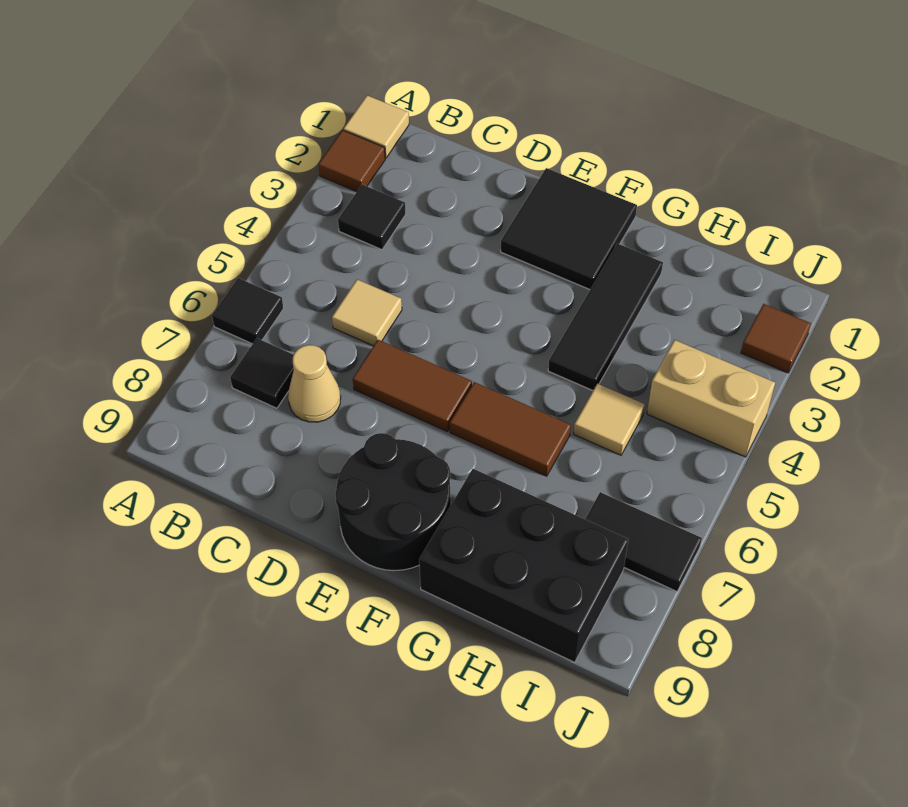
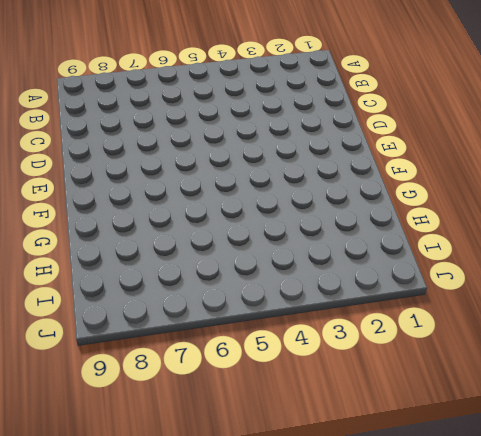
none -> tan tile A1 level 1
none -> brown tile A2 level 1
none -> black tile A6 level 1

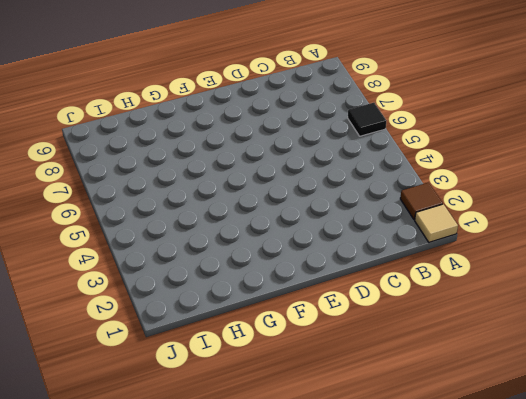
none -> black tile B3 level 1
none -> black tile B7 level 1
none -> tan tile C5 level 1

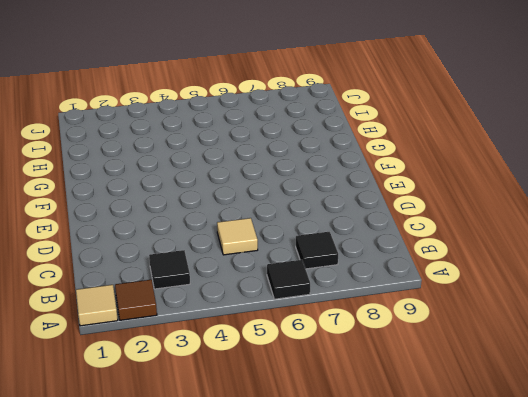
none -> tan cone C7 level 1
none -> brown tile D6:E6 level 1
none -> black tile E1:F2 level 1

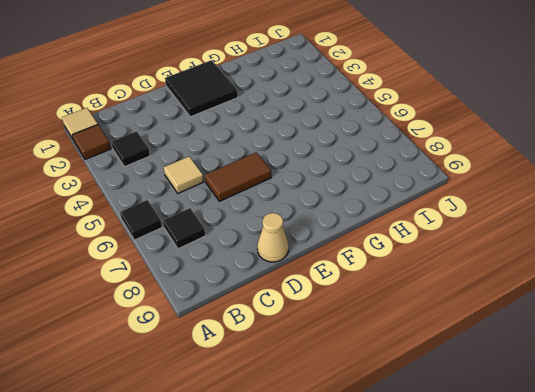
tan cone D9 level 1 -> tan cone C7 level 1
none -> black round brick E8:F9 level 1
none -> brown tile F6:G6 level 1
none -> black tile G2:G4 level 1

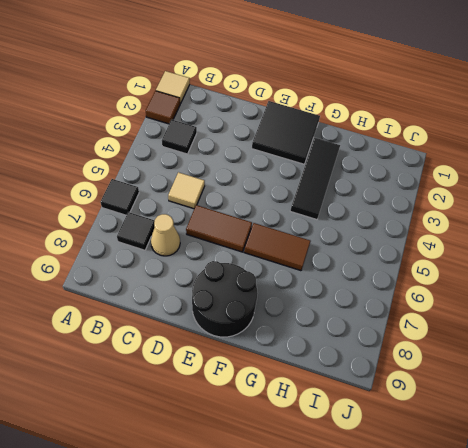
none -> black brick G8:I9 level 1
none -> tan tile H5 level 1
none -> tan brick I4:J4 level 1

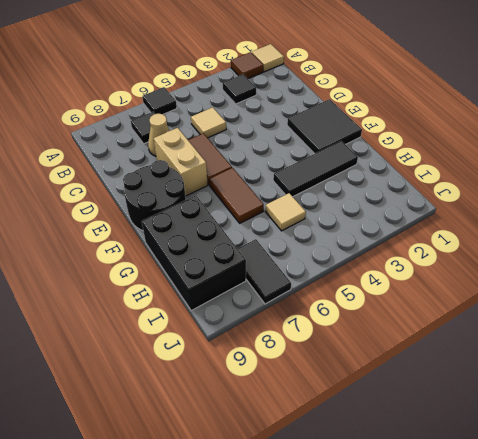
tan brick D7:E7 level 1 -> tan brick I4:J4 level 1
none -> brown tile J2 level 1

